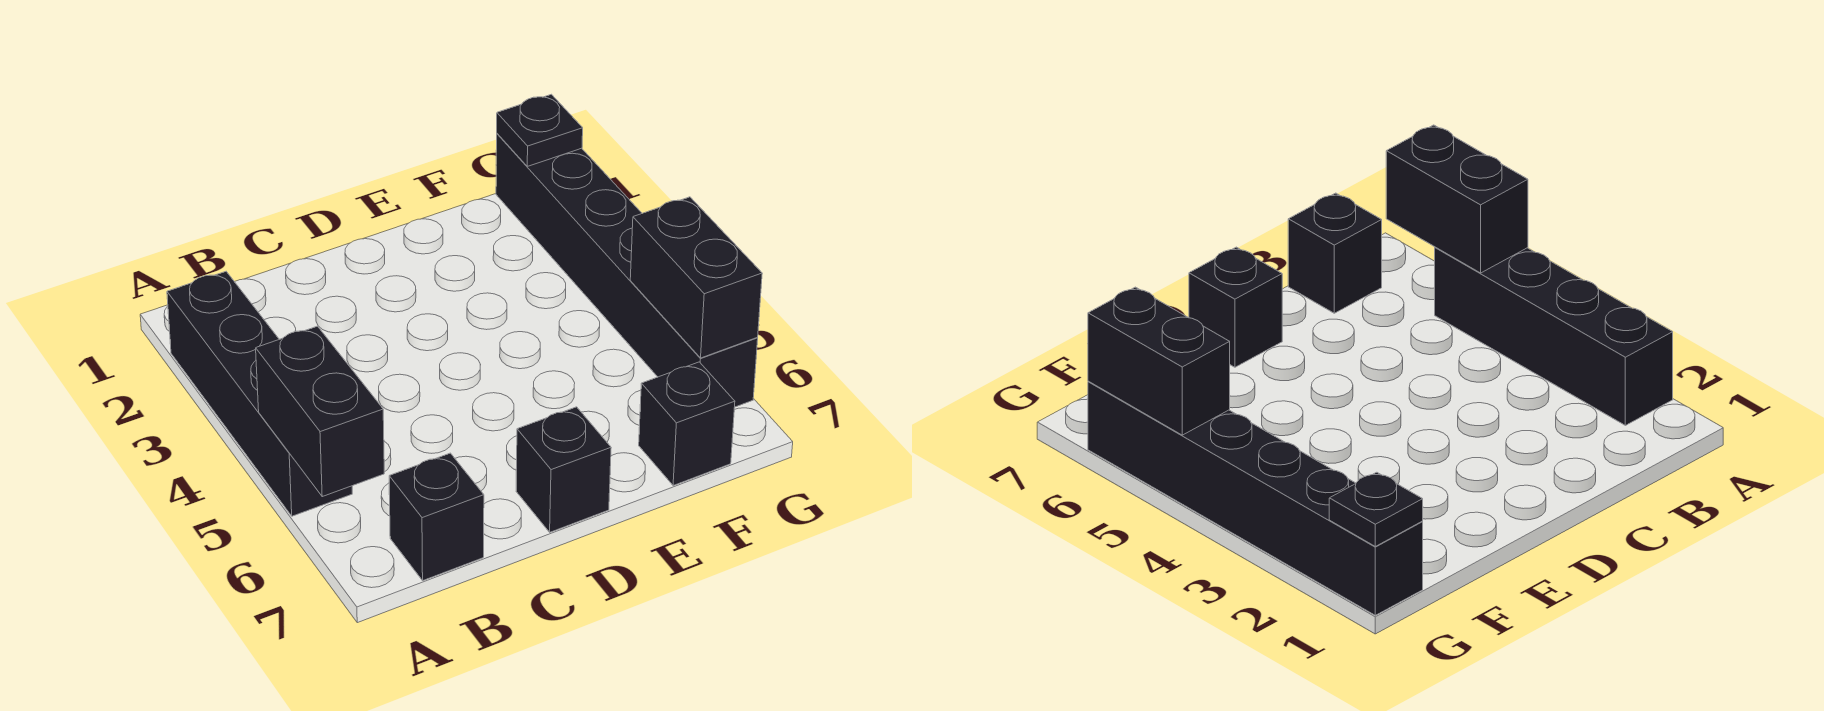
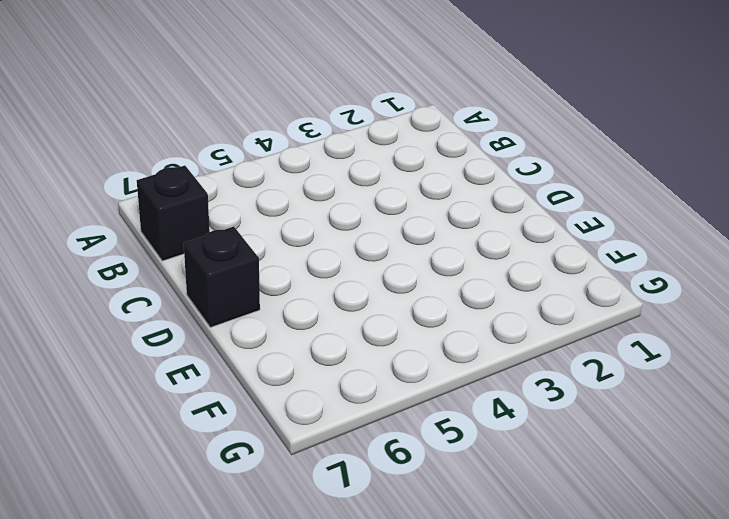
none -> black brick A2:A5 level 1
none -> black brick F7 level 1

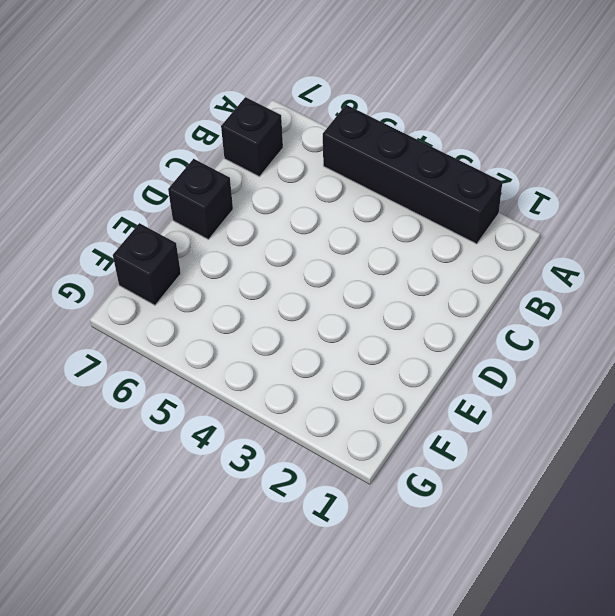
none -> black brick G1:G6 level 1
none -> black brick A5:A6 level 2

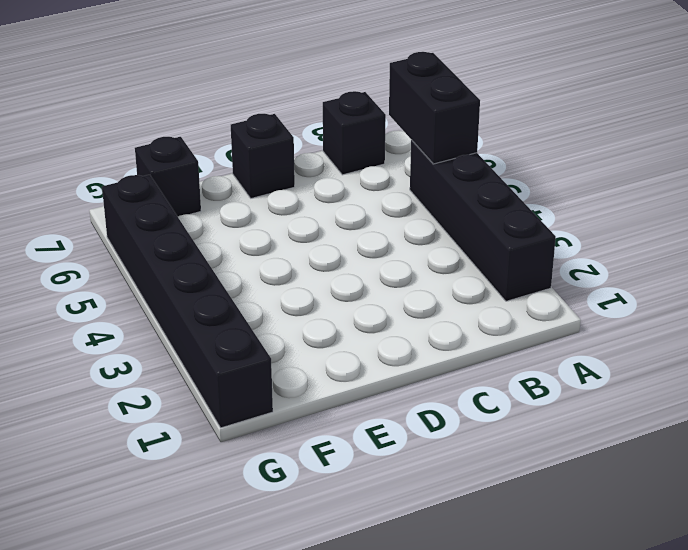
none -> black plate G1 level 2
none -> black brick G5:G6 level 2

